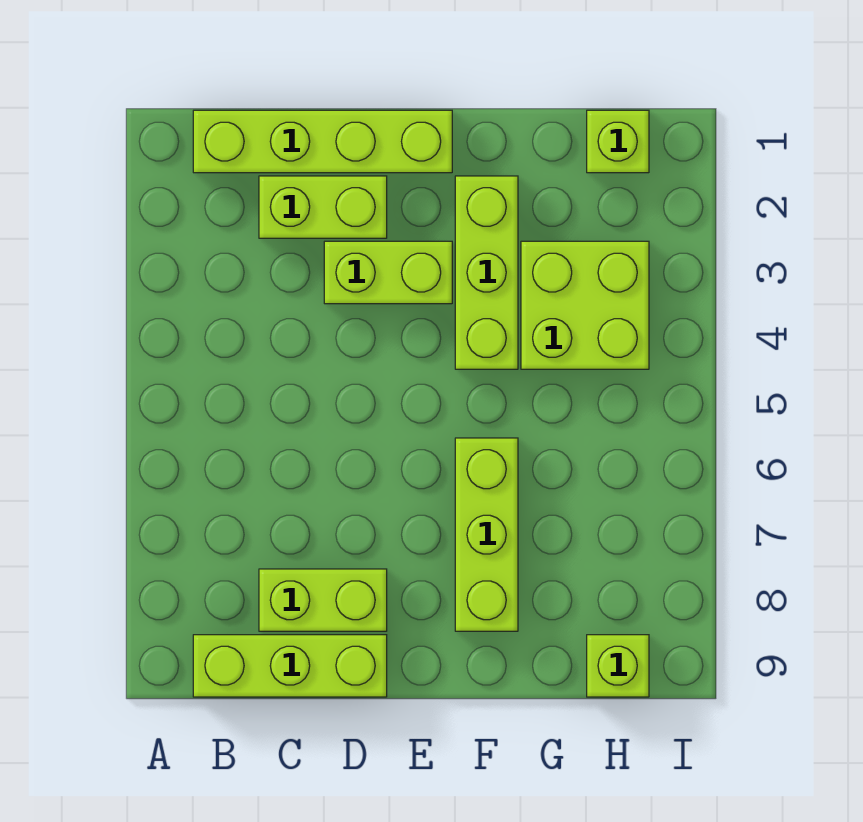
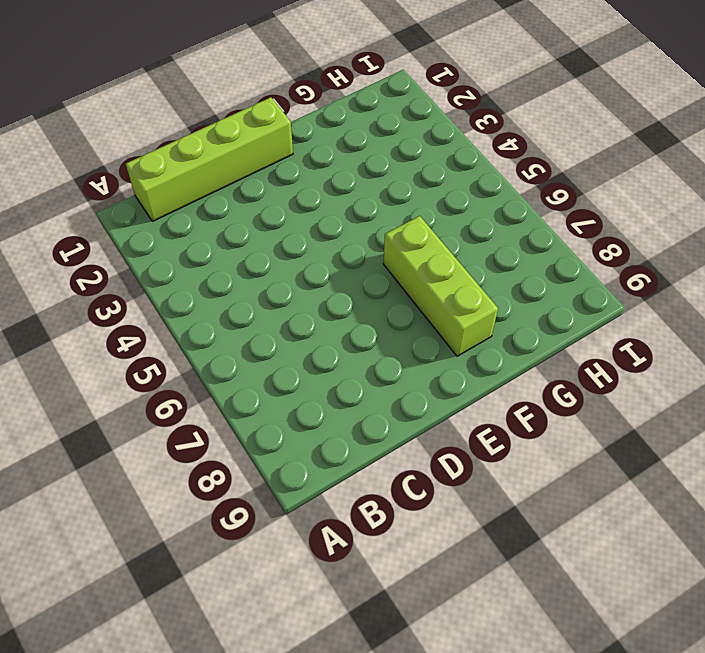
none -> lime brick B9:D9 level 1
none -> lime brick C2:D2 level 1

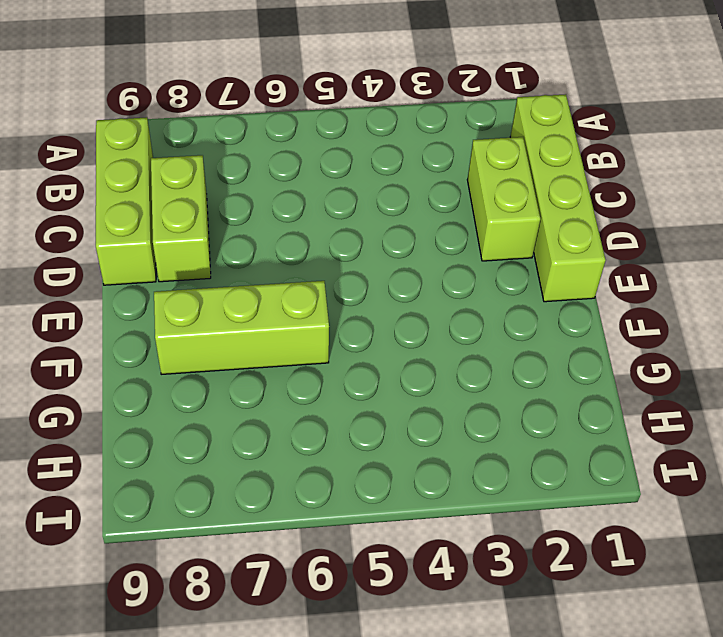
none -> lime brick D3:E3 level 1
none -> lime brick F2:F4 level 1

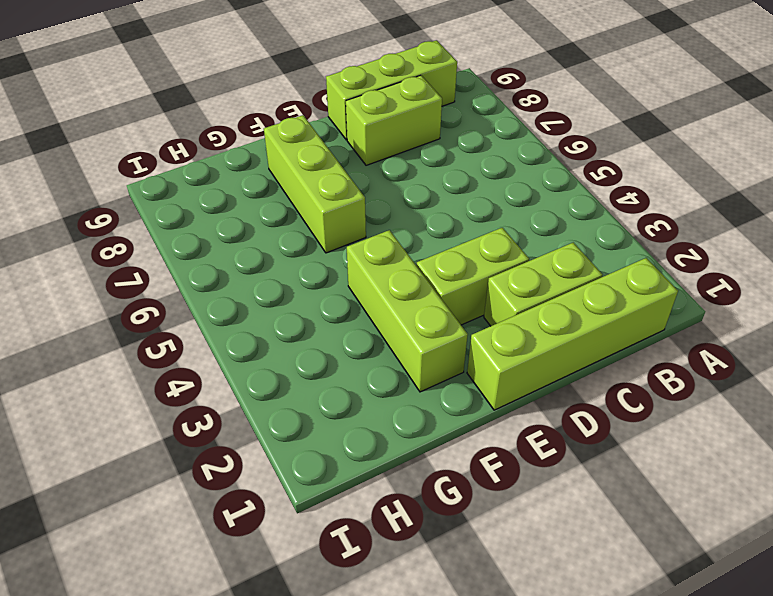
none -> lime brick G3:H4 level 1
none -> lime brick H1 level 1

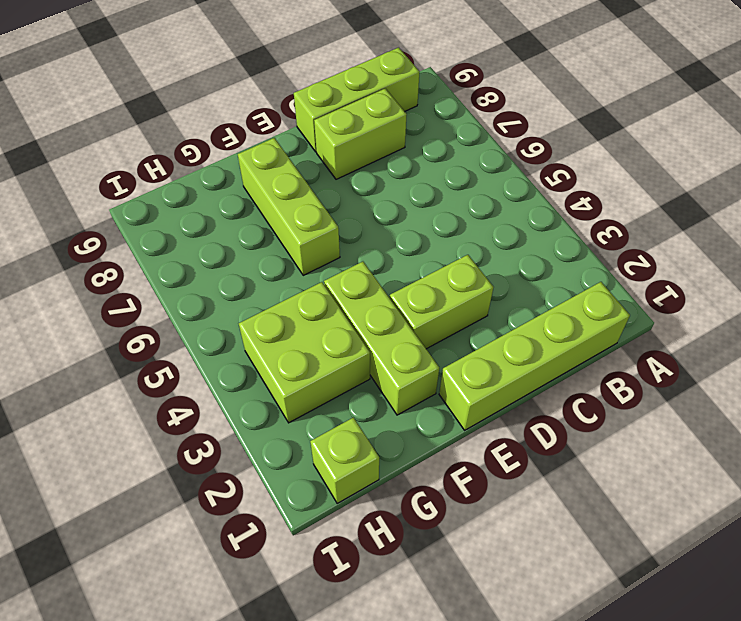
none -> lime brick C2:D2 level 1
none -> lime brick H9 level 1

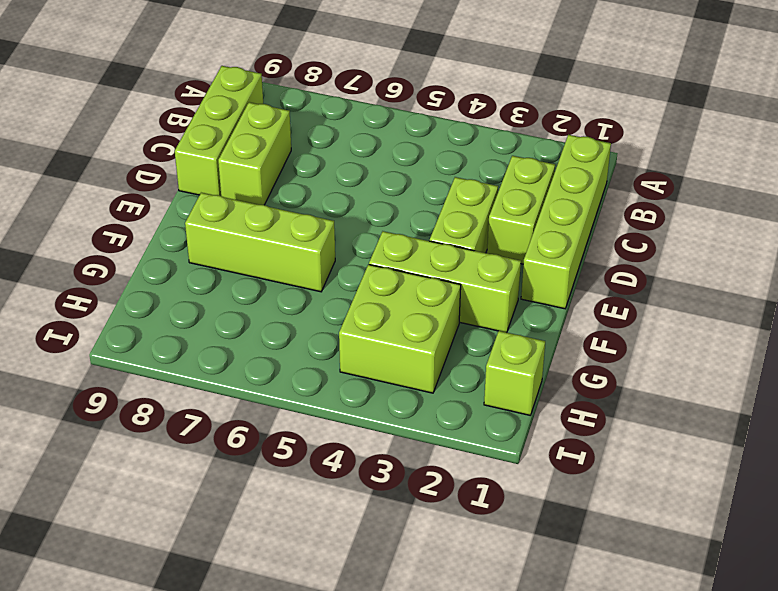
none -> lime brick H9 level 1

